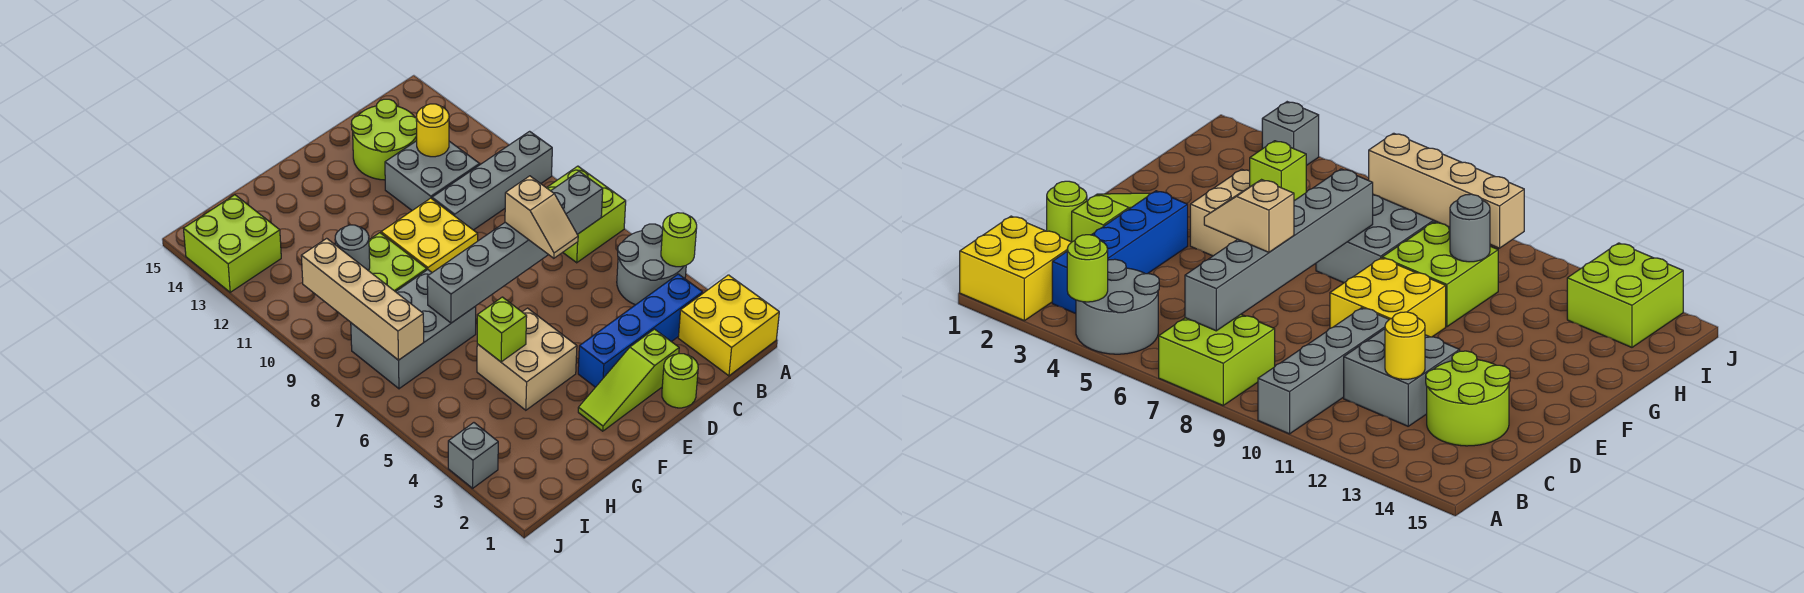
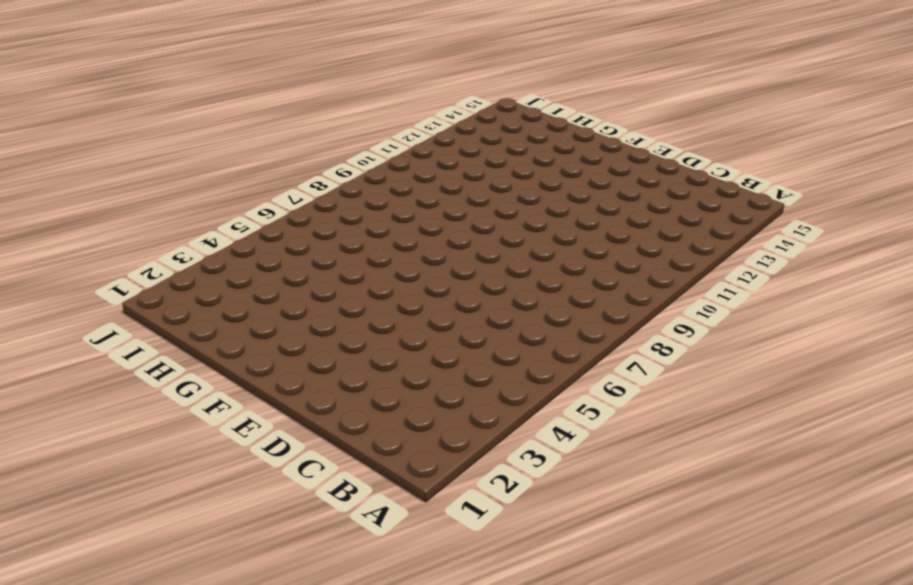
none -> yellow brick A1:B2 level 1
none -> grey round brick A4:B5 level 1
none -> lime brick A7:B8 level 1

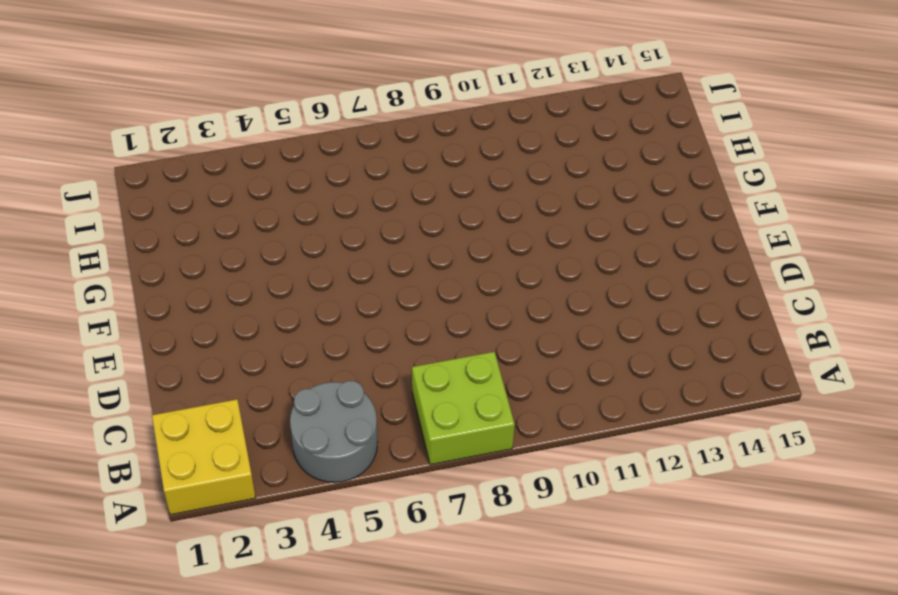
none -> grey brick A10:D10 level 1
none -> blue brick B3:E3 level 1
none -> grey brick C11:D12 level 1

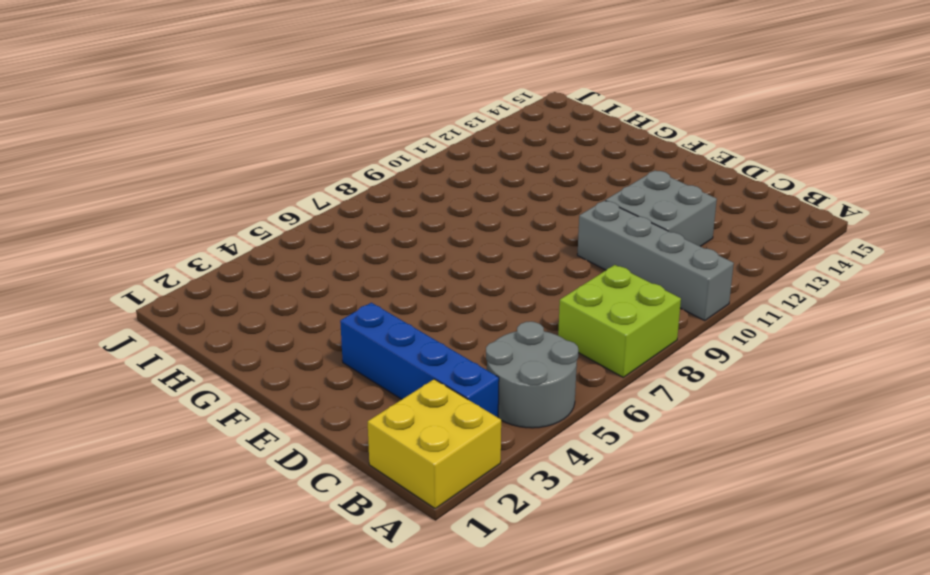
none -> lime round brick C13:D14 level 1
none -> lime round brick D1 level 1
none -> lime slope D2:F2 level 1 top D

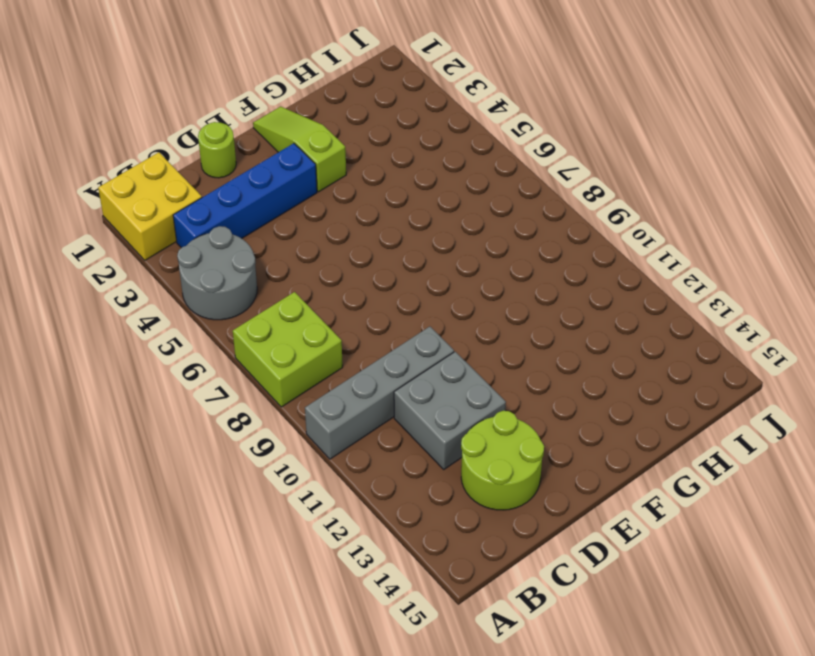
lime slope F1:F3 level 1 top 3 -> lime slope D2:F2 level 1 top D
none -> yellow brick E9:F10 level 1
none -> tan brick F4:G5 level 1
none -> grey brick G7:I8 level 1

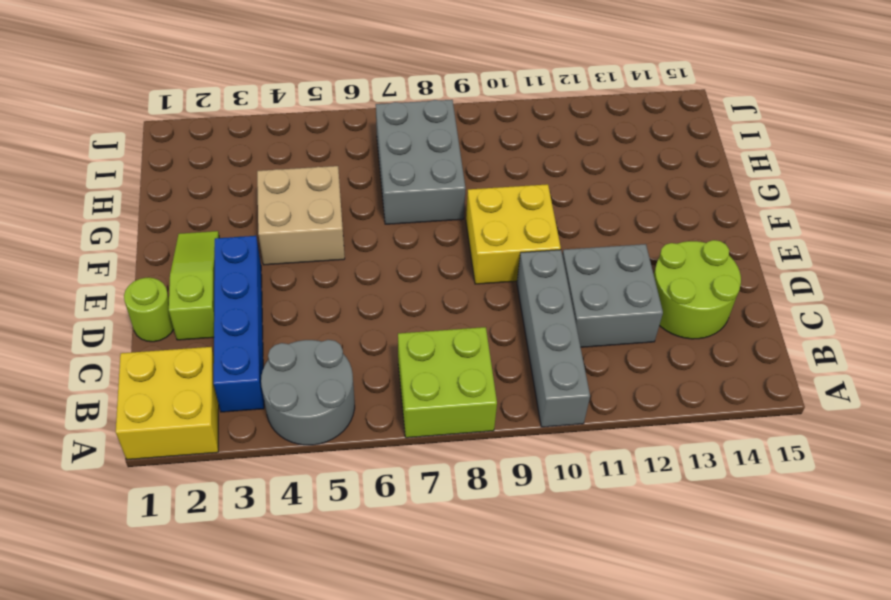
none -> lime brick G9:H10 level 1
none -> lime brick I13:J14 level 1
none -> grey brick J3 level 1

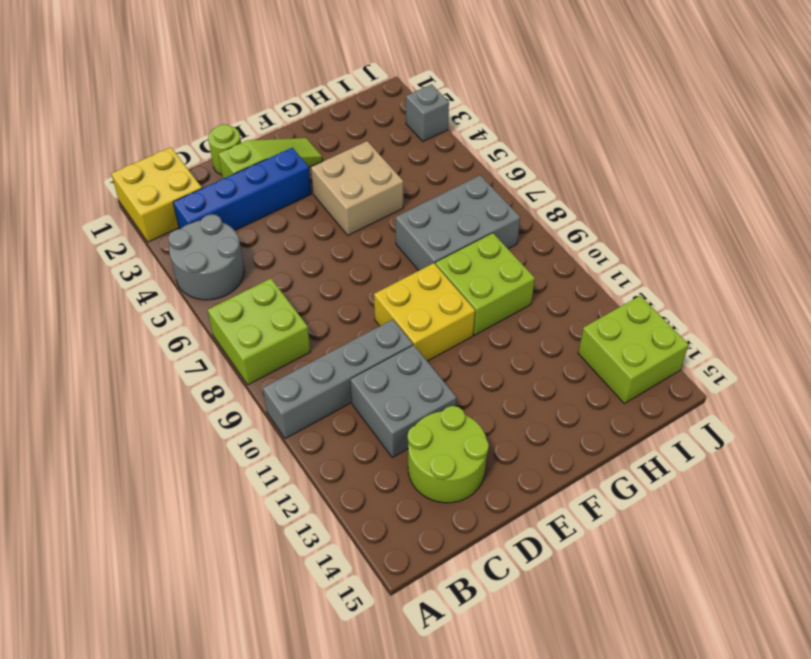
none -> lime round brick A4 level 2
none -> grey brick B7:G7 level 2
none -> yellow round brick C12 level 2

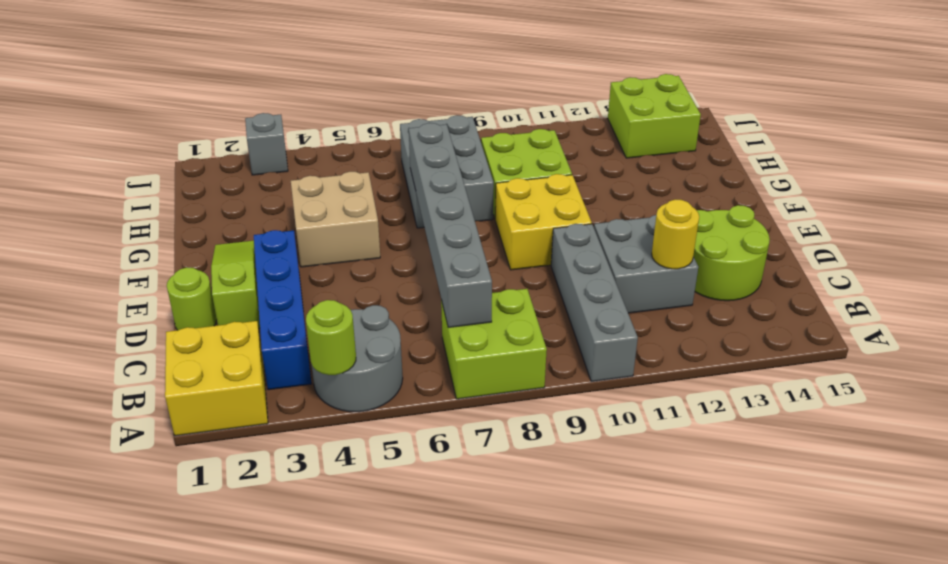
none -> lime brick G5 level 2
none -> grey round brick H10 level 2
none -> tan brick I7:I10 level 2

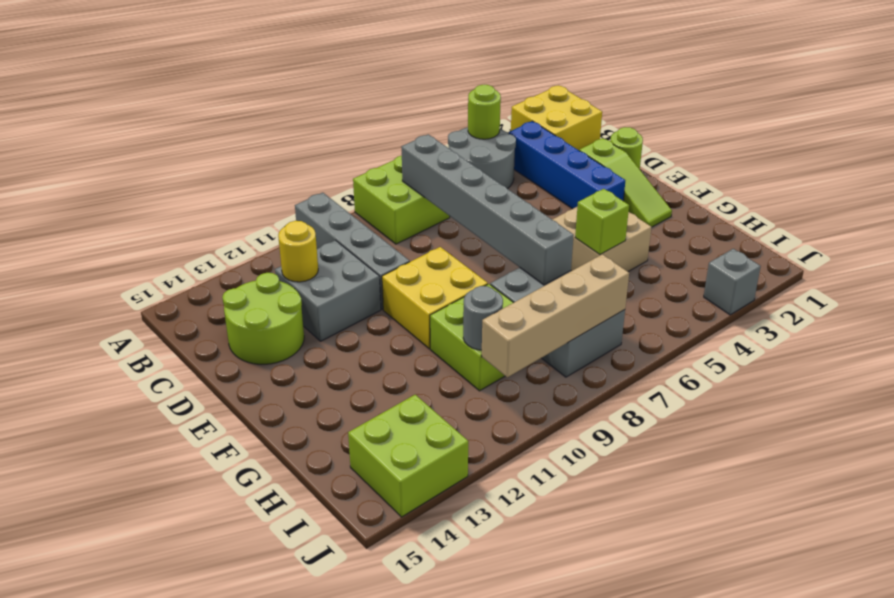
none -> tan slope D6:D7 level 3 top 7

